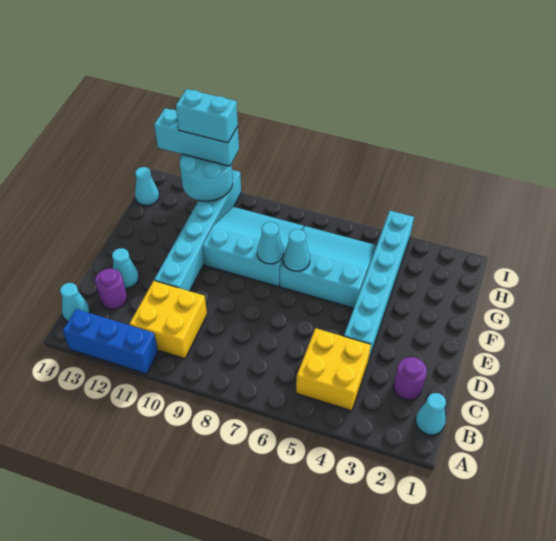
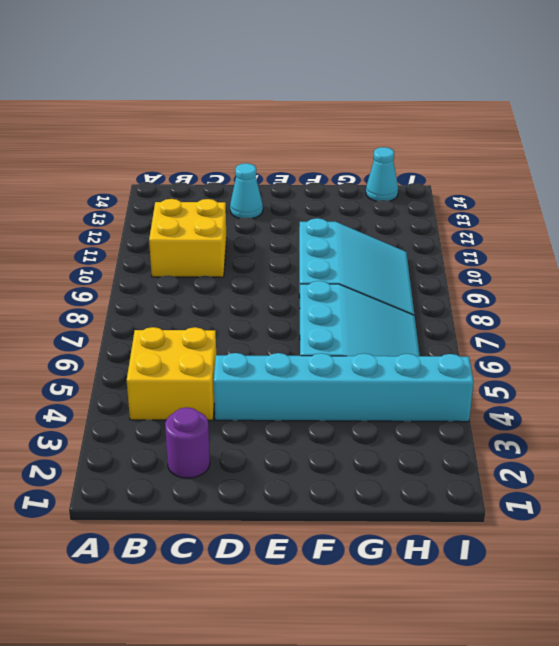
none -> blue brick A11:A13 level 1
none -> cyan cone B1 level 1
none -> cyan cone B14 level 1

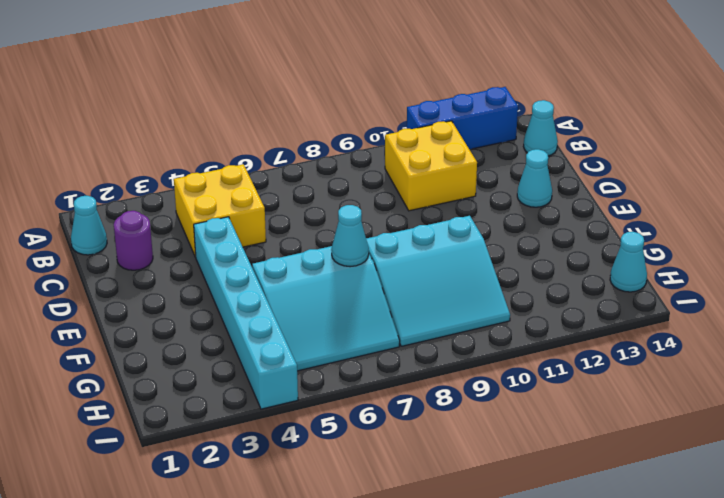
none -> purple round brick C13 level 1
none -> cyan brick D11:I11 level 1
none -> cyan cone F8 level 2

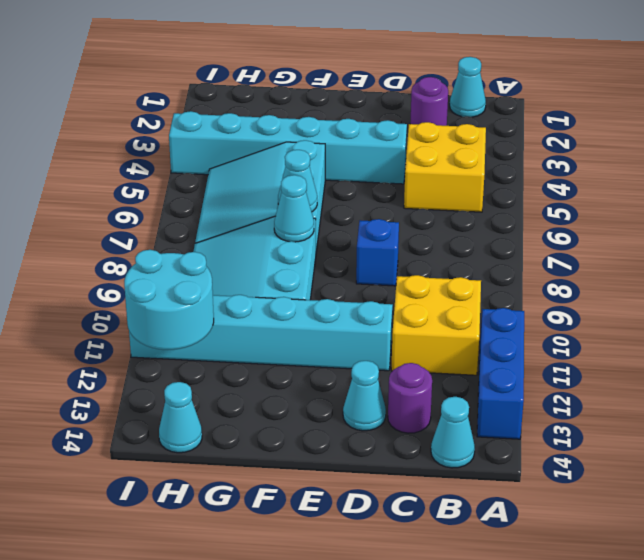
blue brick D8 level 1 -> none
none -> cyan brick I11:I13 level 3
none -> cyan brick I11:I12 level 4

